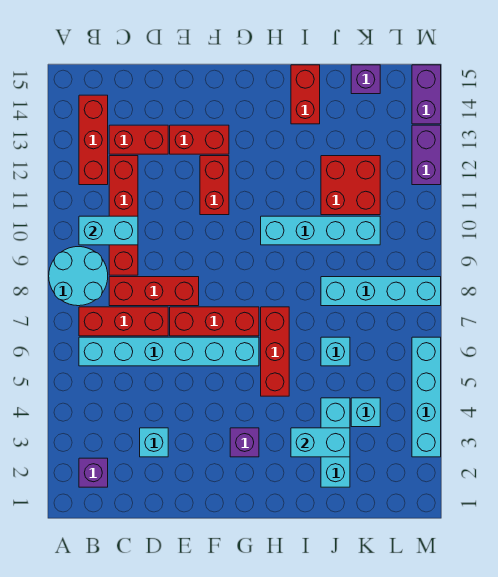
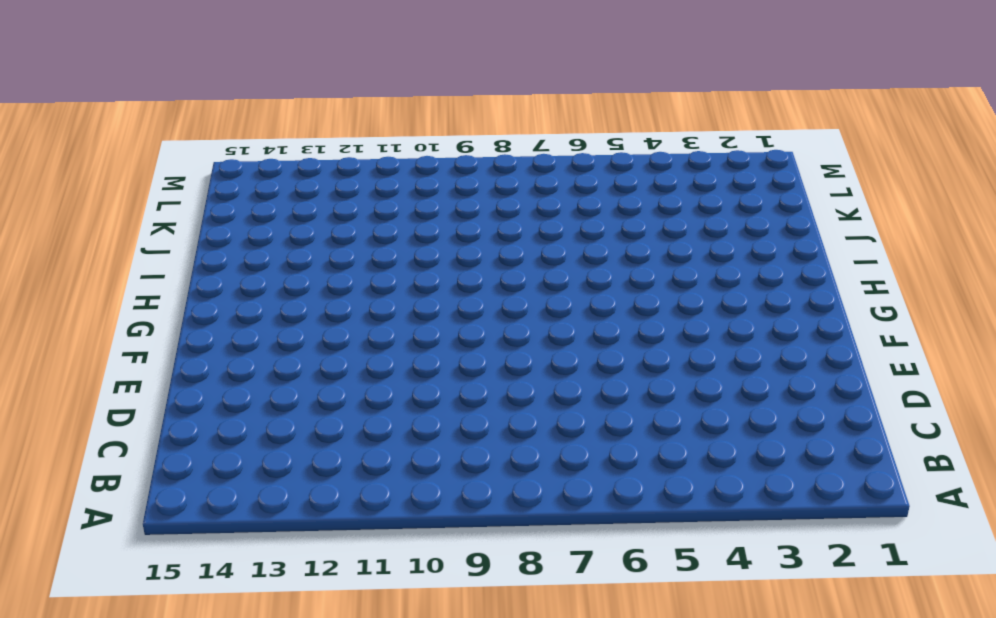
none -> cyan round brick A8:B9 level 1
none -> purple brick B2 level 1
none -> cyan brick B6:G6 level 1

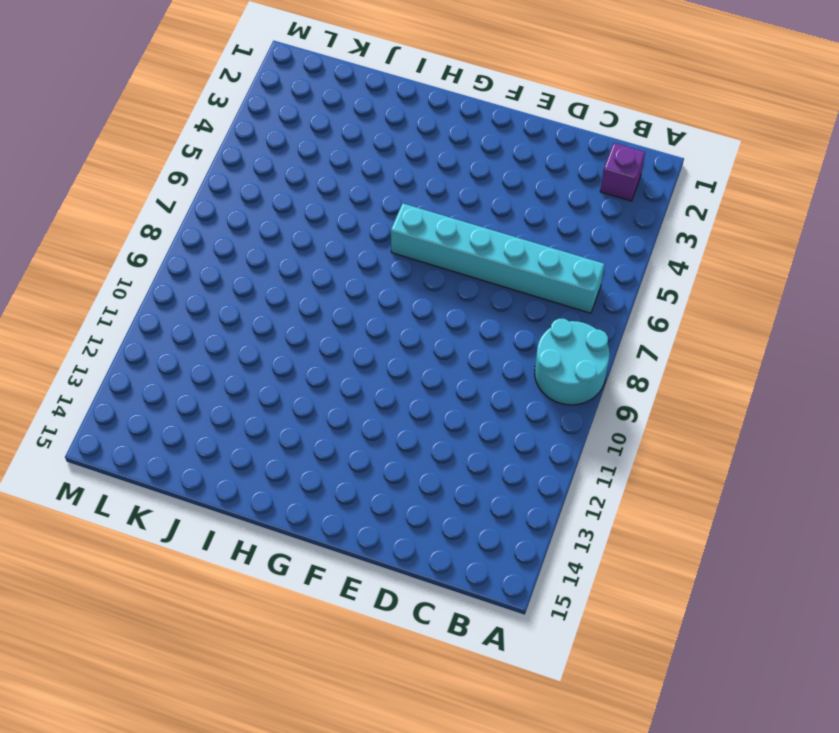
none -> red brick B7:D7 level 1
none -> red brick B12:B14 level 1
none -> red brick C8:E8 level 1

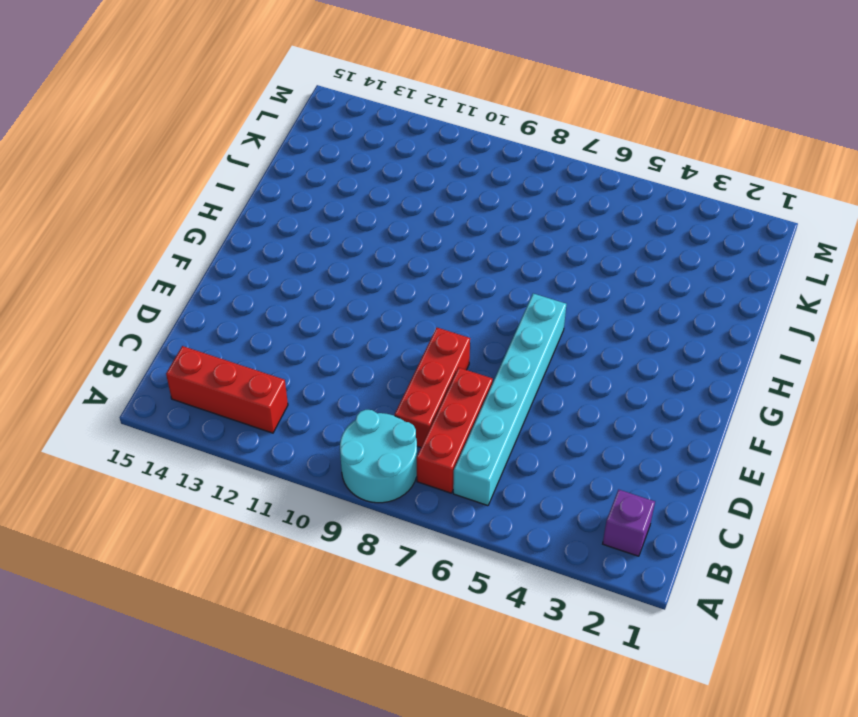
none -> red brick C9:C12 level 1
none -> red brick C13:D13 level 1
none -> cyan brick D3 level 1

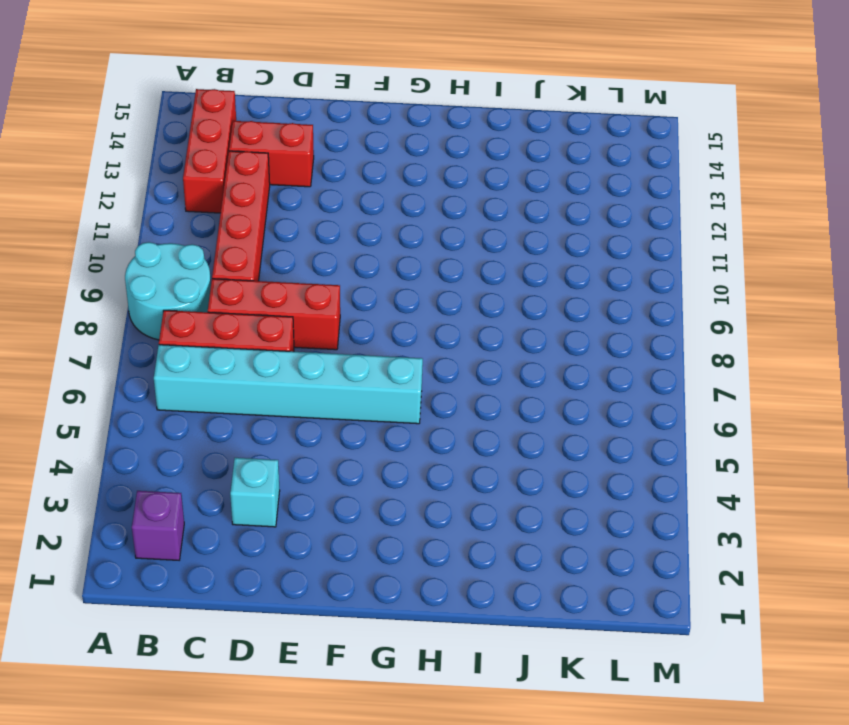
none -> red brick E7:G7 level 1
none -> red brick E13:F13 level 1
none -> red brick F11:F12 level 1

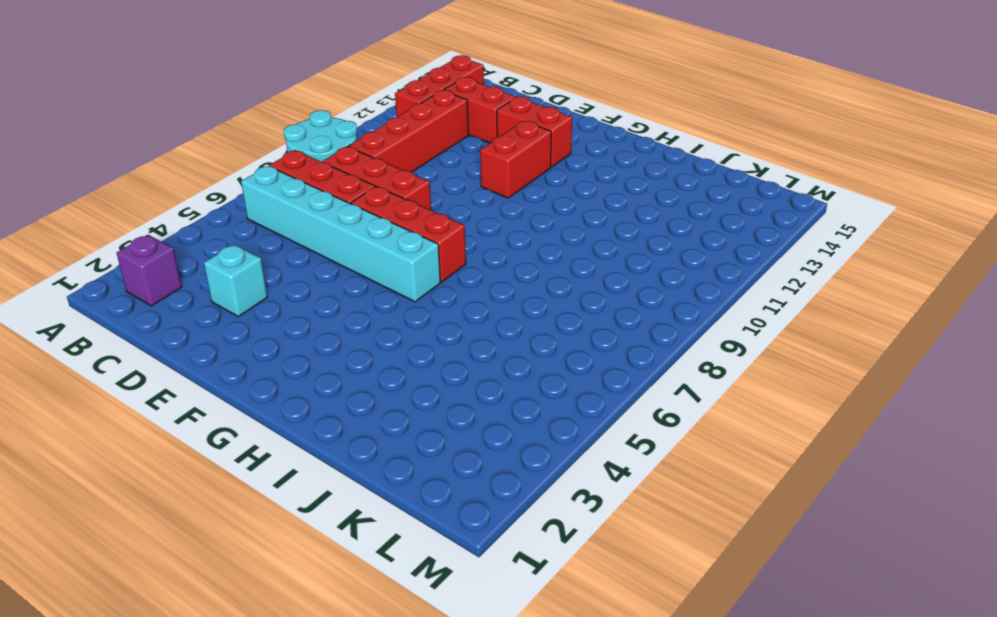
none -> purple brick G3 level 1
none -> red brick H5:H7 level 1
none -> cyan brick H10:K10 level 1

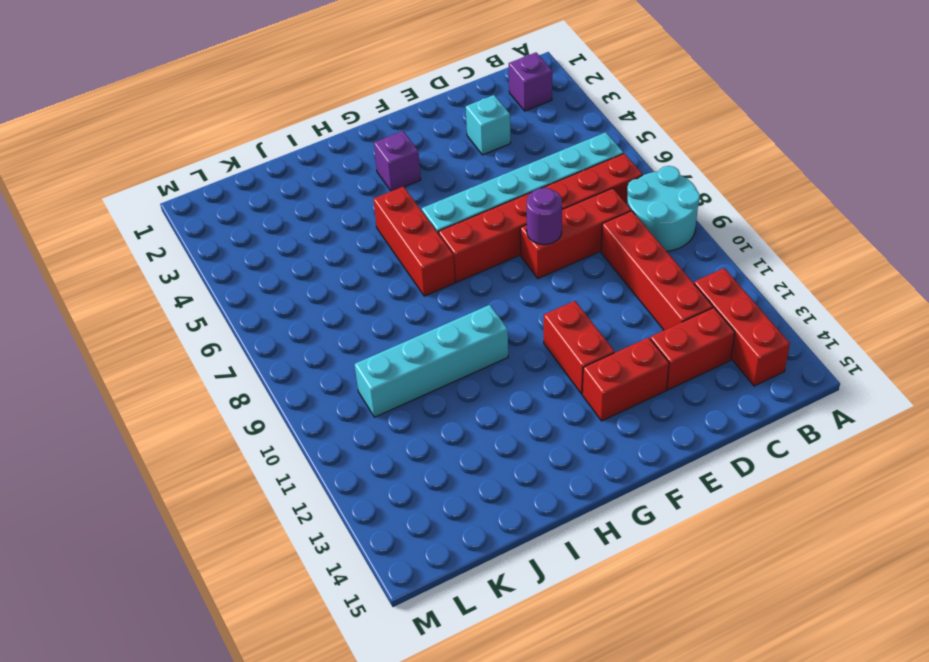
purple round brick E8 level 2 -> none
none -> red brick I14:I15 level 1
none -> cyan brick J2:J4 level 1
none -> cyan brick J6 level 1

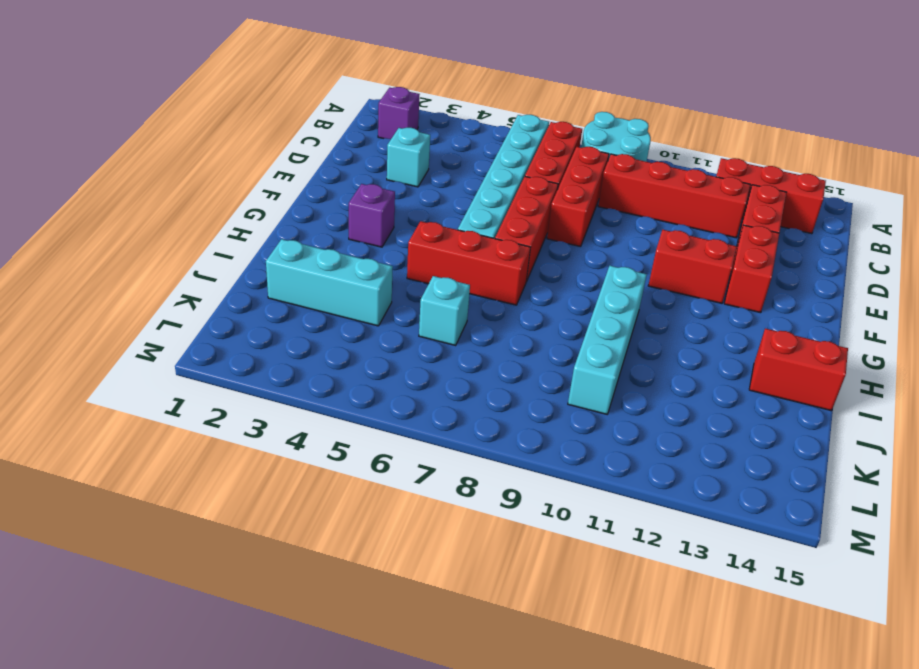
none -> cyan brick J8:M8 level 1
none -> red brick J11:K12 level 1
none -> cyan brick K4 level 1

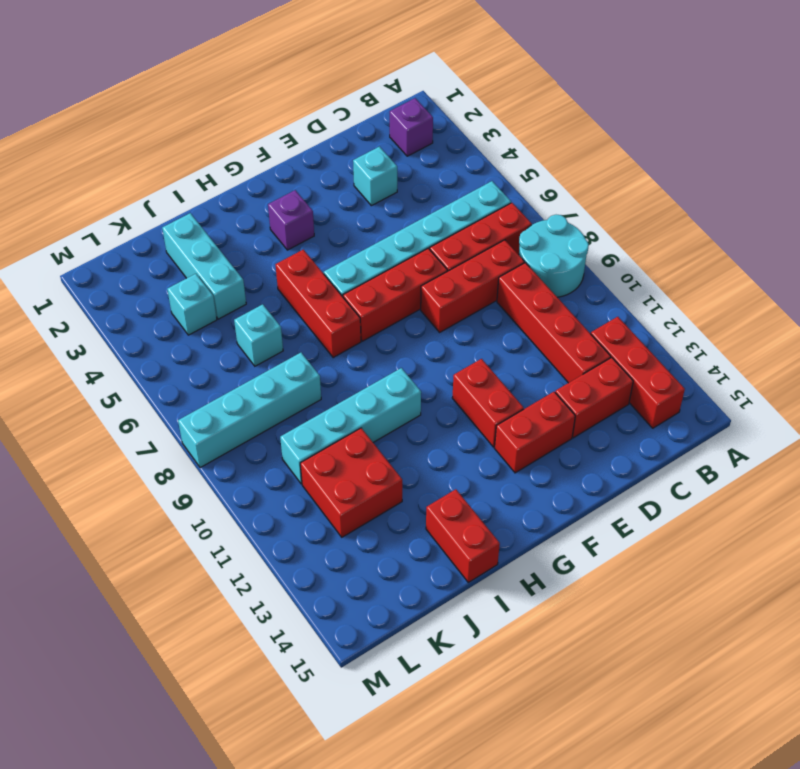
none -> purple brick K15 level 1
none -> cyan brick M3:M6 level 1
none -> purple brick M12:M13 level 1

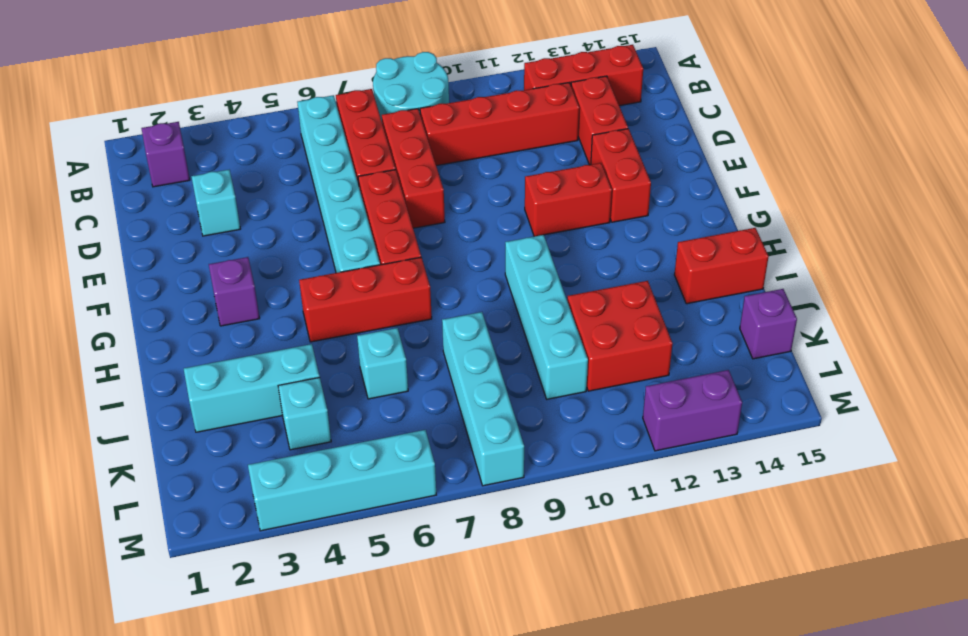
none -> purple brick M14:M15 level 1
none -> cyan brick B10:C10 level 2
none -> cyan brick I3:J3 level 2

